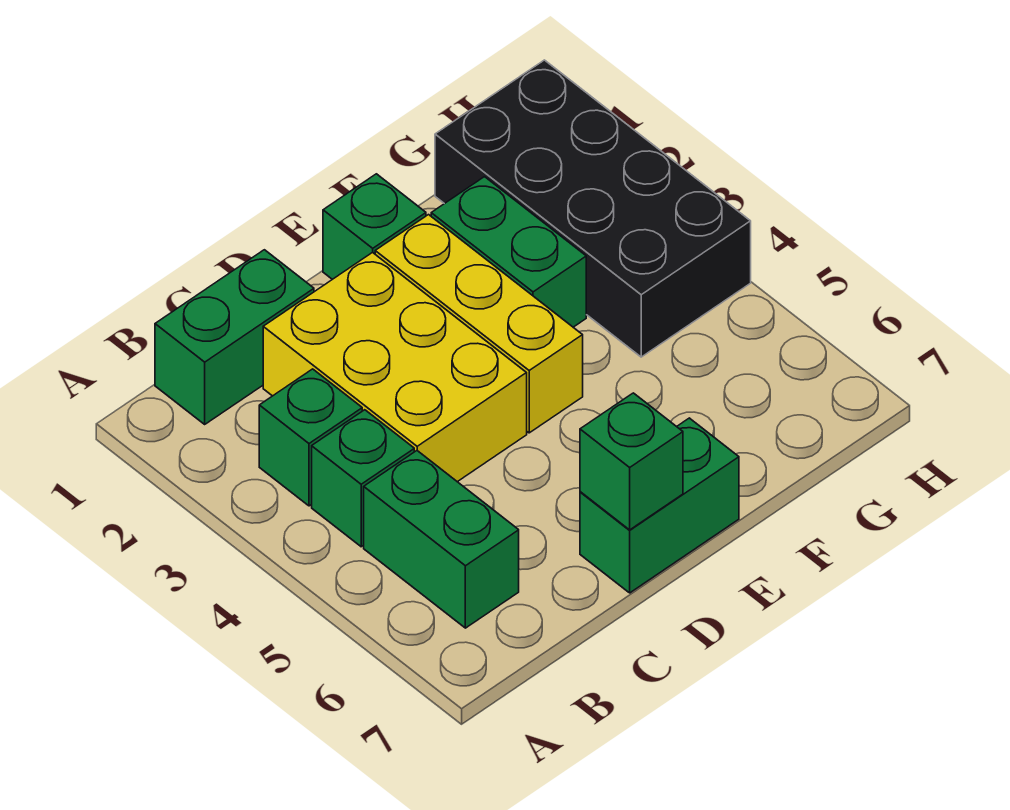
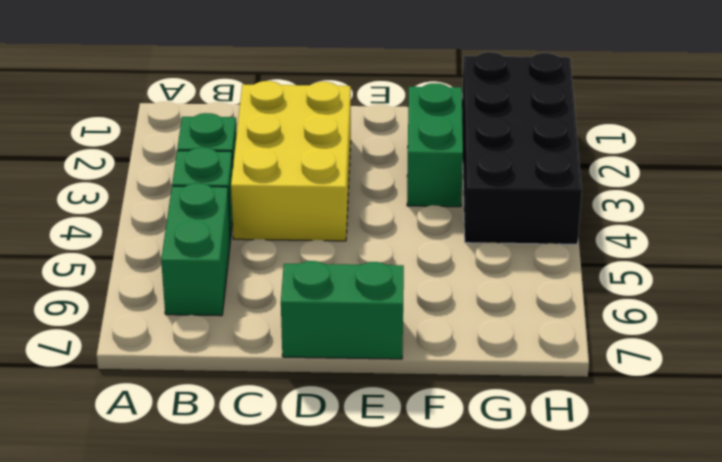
none -> green brick B1:C1 level 1
none -> green brick E1 level 1

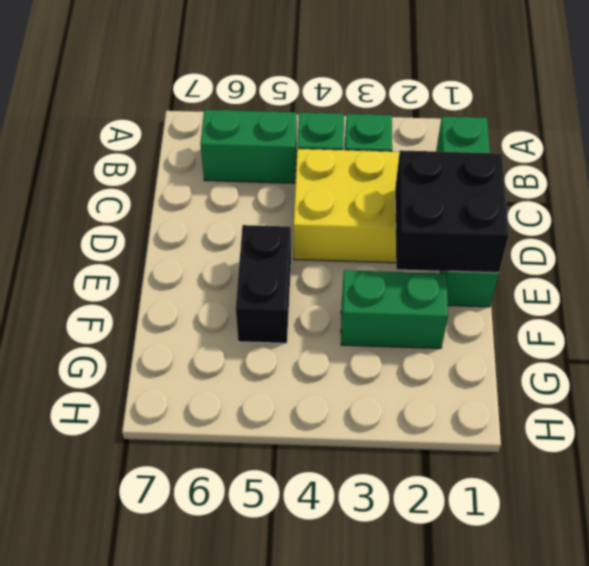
black brick D1:E2 level 2 -> none
black brick E5:F5 level 1 -> none
none -> green brick D7:E7 level 1
none -> yellow brick E2:E4 level 1

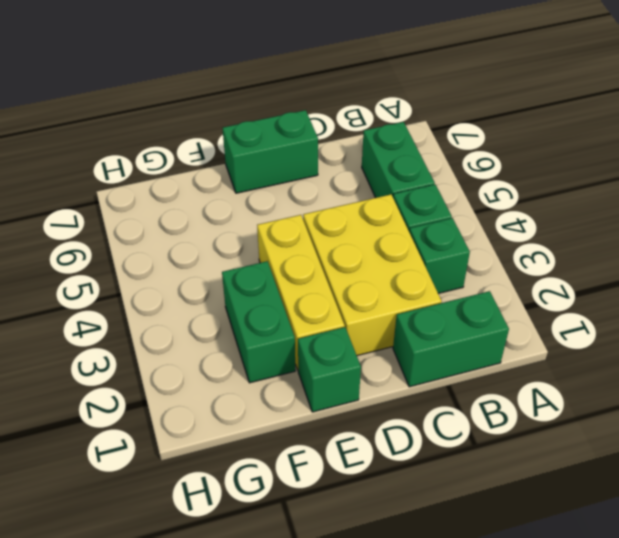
none -> black brick G1:H4 level 1
none -> green brick D7 level 2

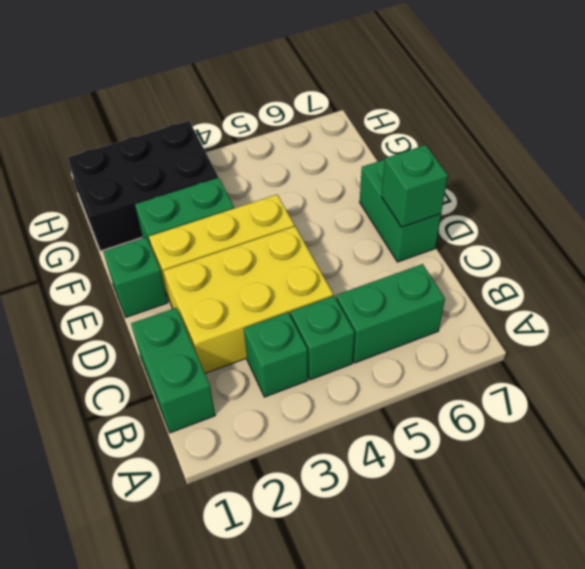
black brick G1:H3 level 1 -> black brick G1:H4 level 1

